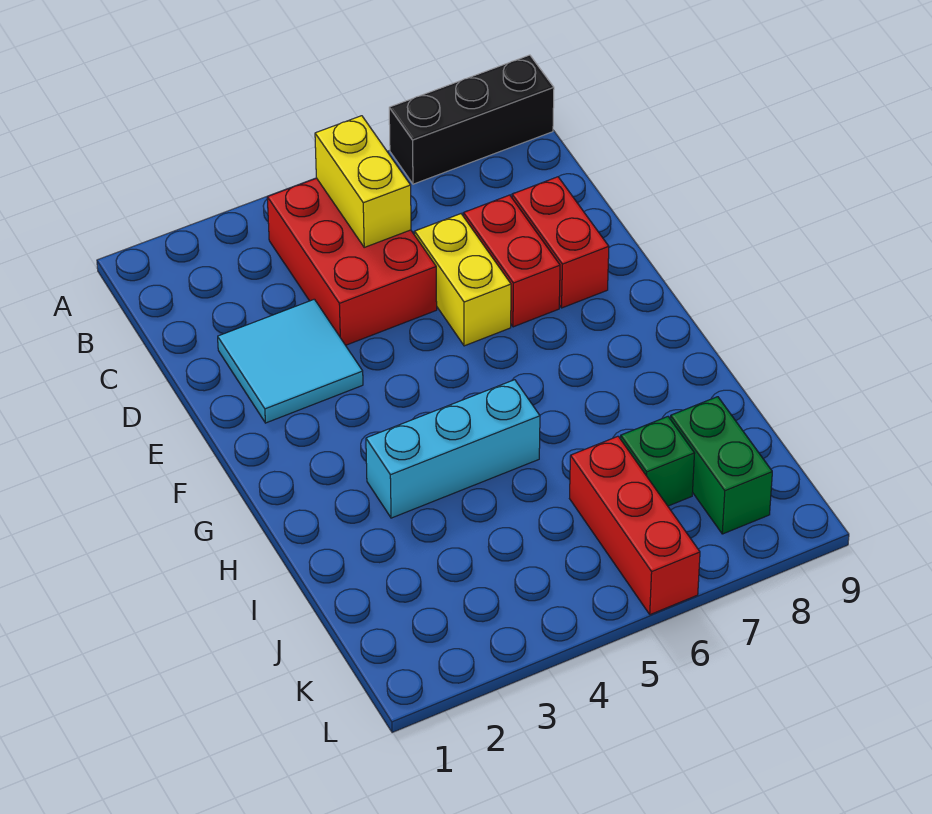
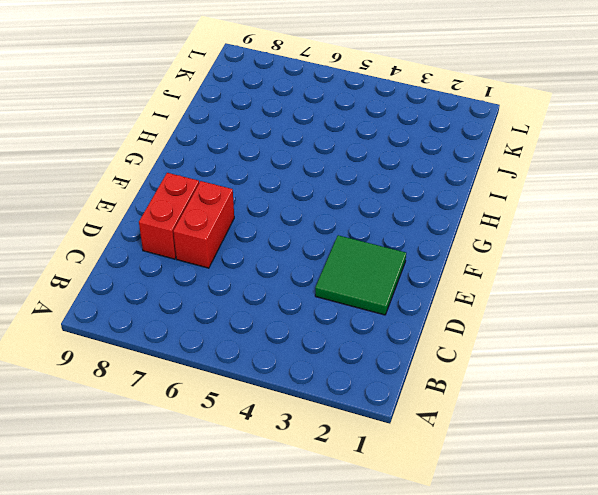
green tile D2:E3 level 1 -> cyan tile D2:E3 level 1
none -> black brick A7:A9 level 1
none -> red brick B4:D5 level 1

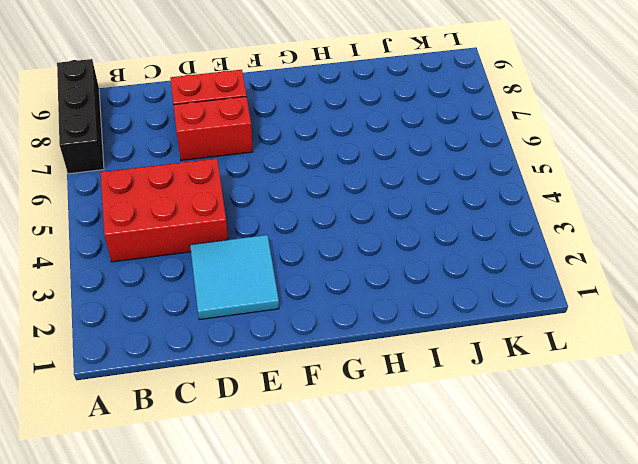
none -> yellow brick D6:E6 level 1
none -> cyan brick H3:H5 level 1

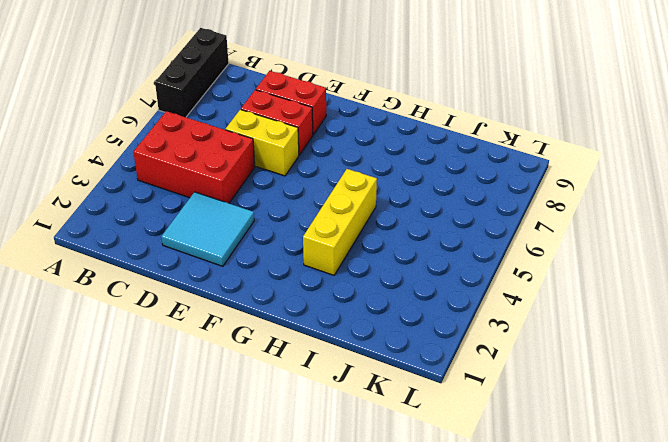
yellow brick H3:H5 level 1 -> cyan brick H3:H5 level 1
none -> red brick J6:L6 level 1
none -> green brick J7 level 1

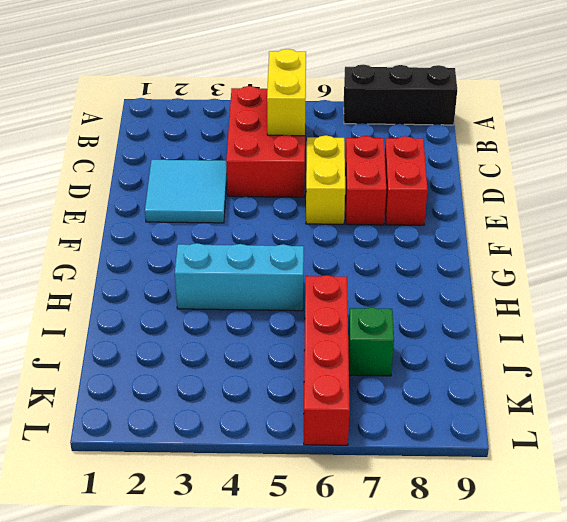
red brick I6:L6 level 1 -> red brick J6:L6 level 1
none -> green brick J8:K8 level 1

